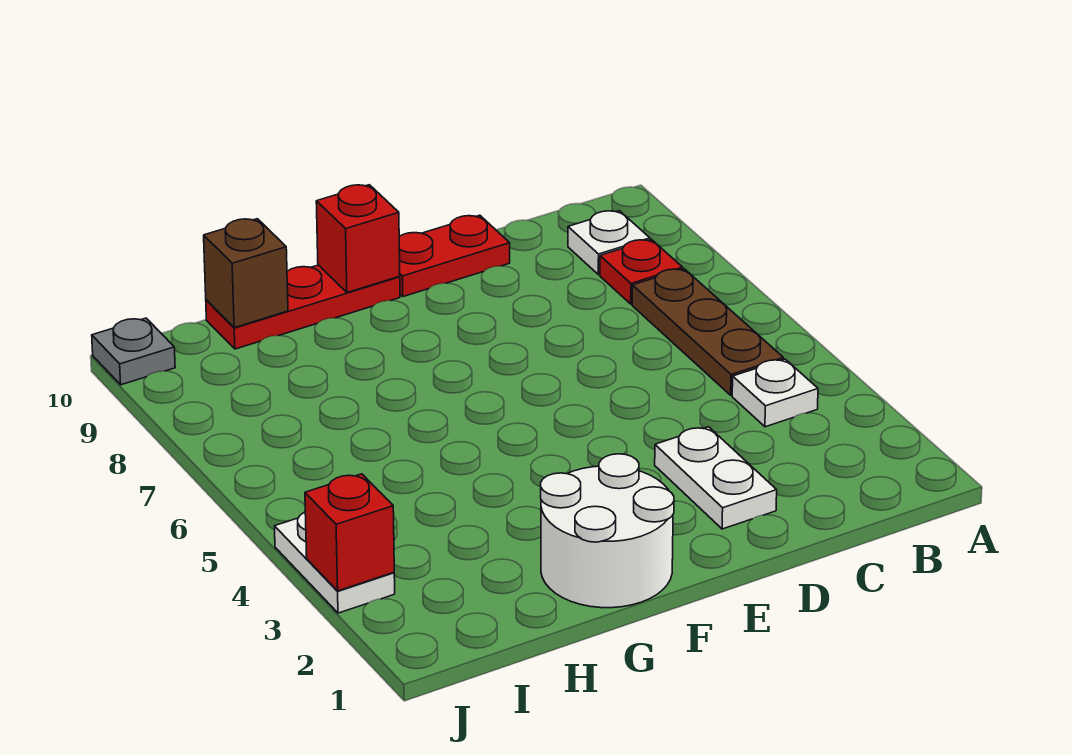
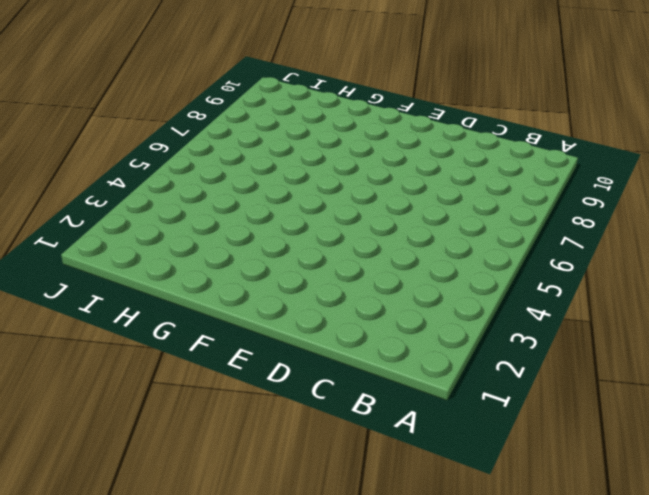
none -> white plate B4 level 1
none -> brown plate B5:B7 level 1
none -> red plate B8 level 1

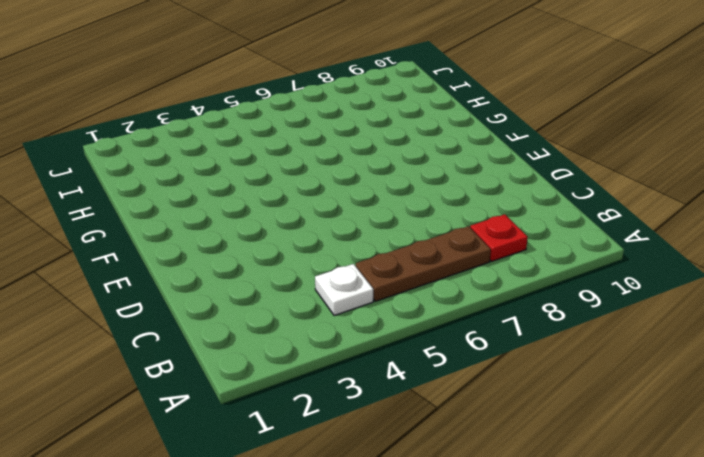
none -> white plate B9 level 1
none -> white plate D2:D3 level 1
none -> red plate D10:E10 level 1

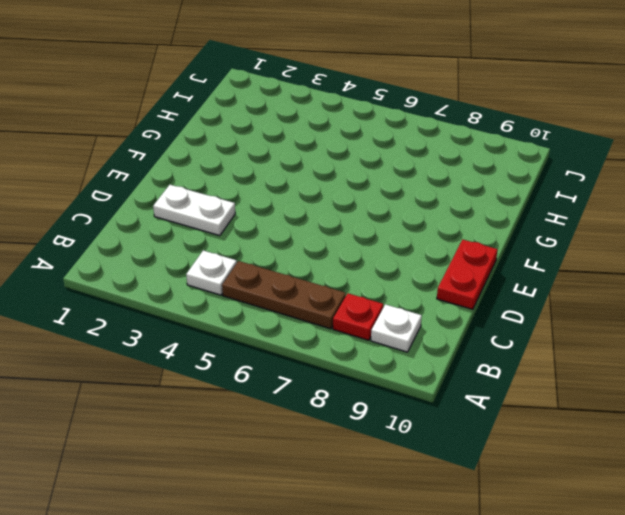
none -> white round brick F1:G2 level 1
none -> red plate F10:H10 level 1
none -> white plate J3:J4 level 1

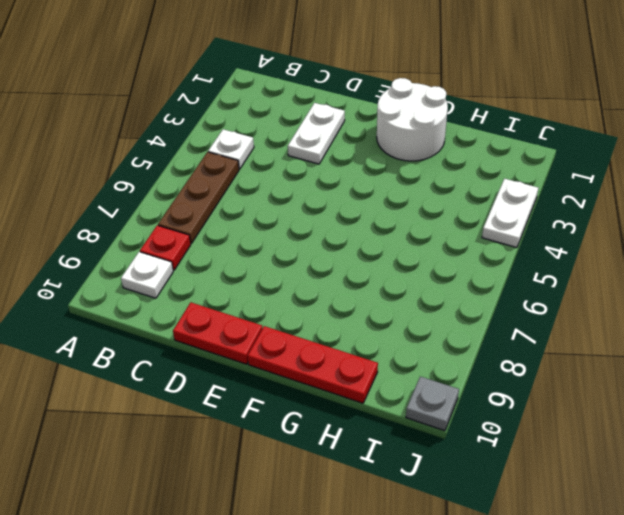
none -> red brick F10 level 2
none -> brown brick H10 level 2
none -> red brick J3 level 2

